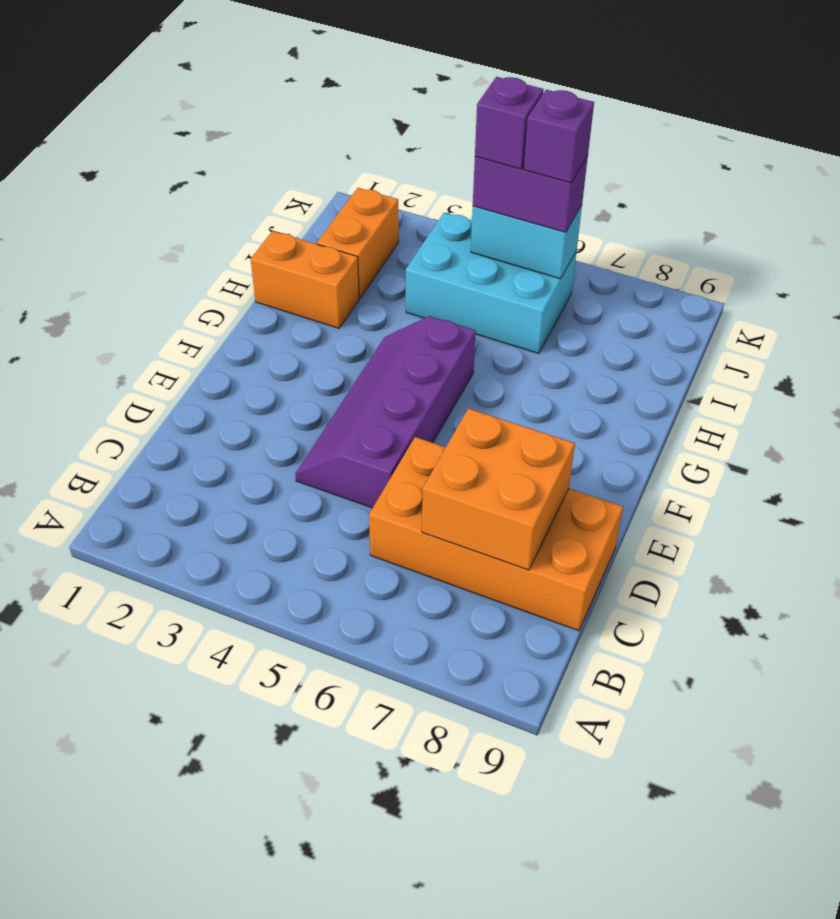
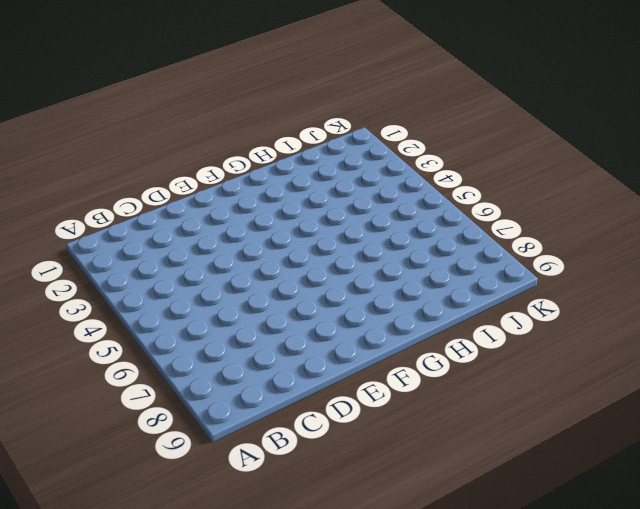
none -> orange brick C6:D9 level 1
none -> purple slope D4:G5 level 1 top 5

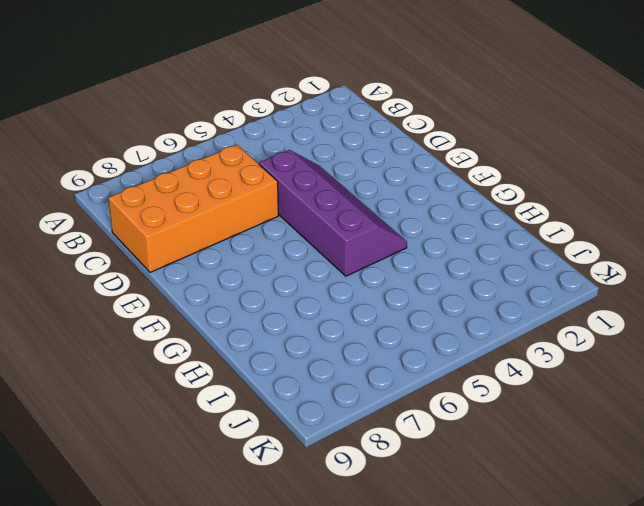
none -> orange brick H1:H2 level 1
none -> orange brick I2:J2 level 1

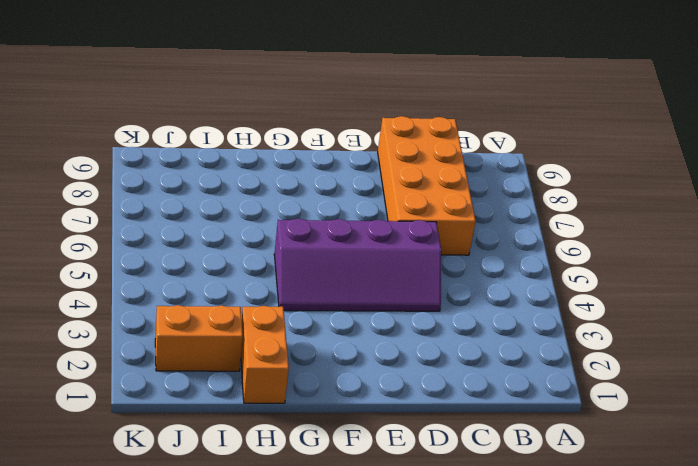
none -> cyan brick I4:J6 level 1
none -> orange brick C7:D8 level 2

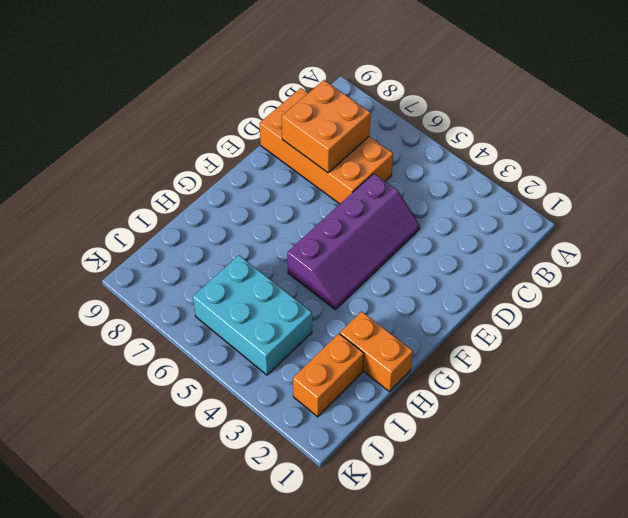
none -> cyan brick J5:J6 level 2
none -> purple brick J5:J6 level 3

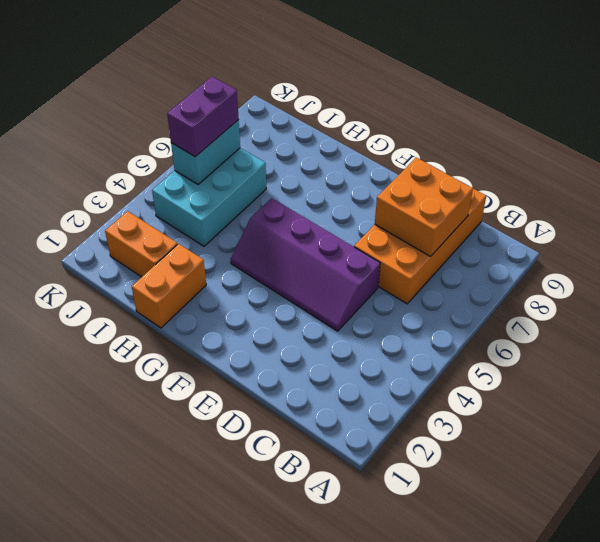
none -> purple brick J5 level 4
none -> purple brick J6 level 4

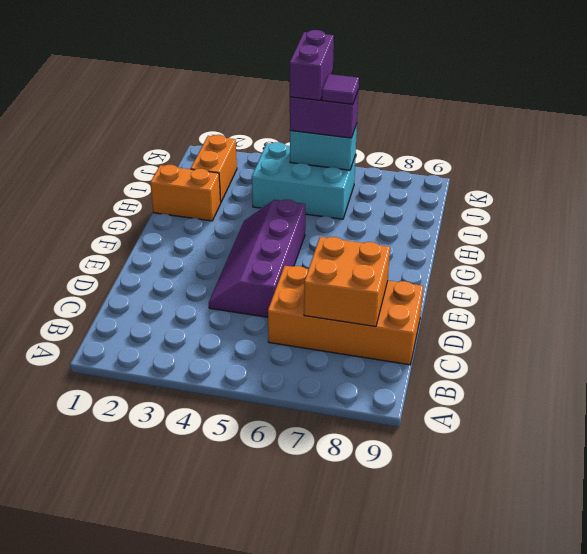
purple brick J5:K5 level 4 -> purple brick J5 level 4
purple tile J6 level 4 -> purple brick J6 level 4

